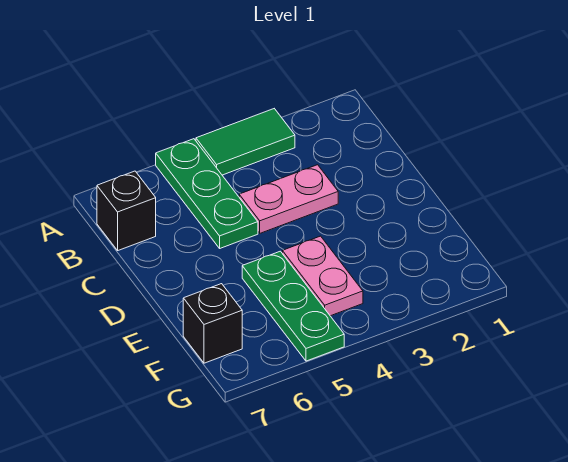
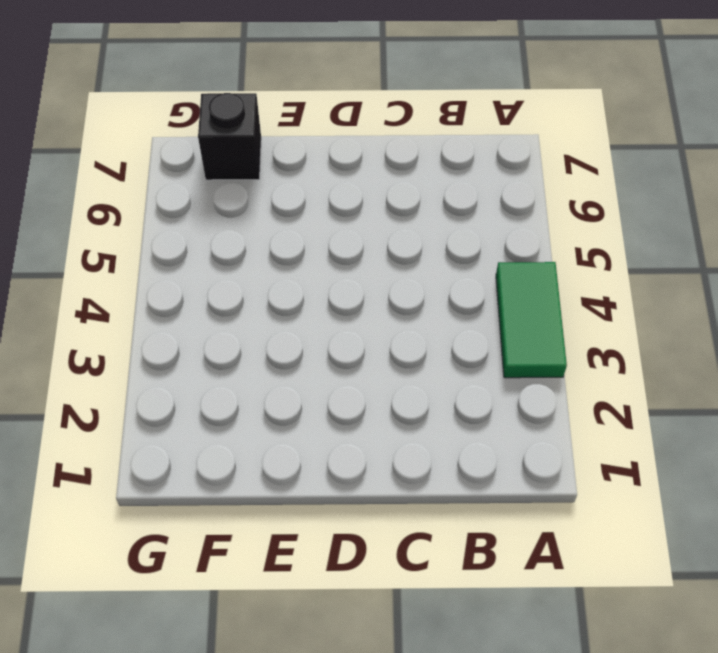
none -> green plate A5:C5 level 1
none -> black brick B7 level 1

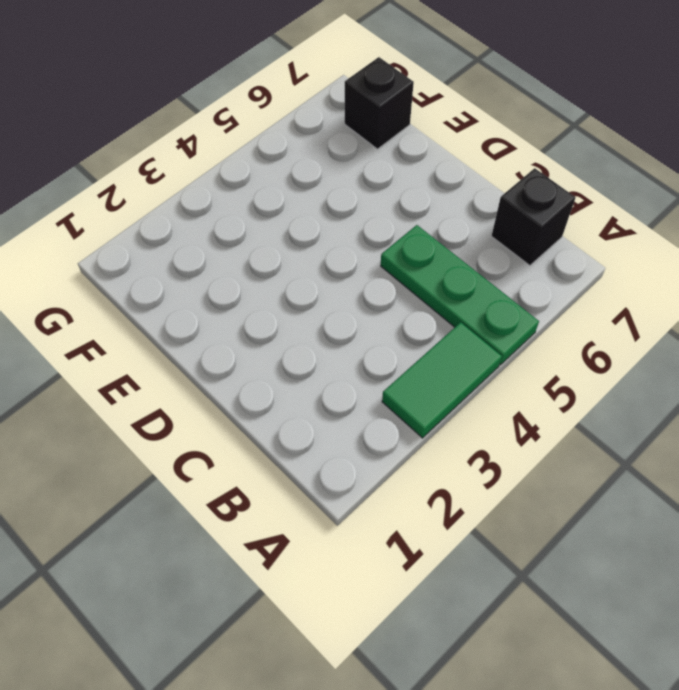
none -> pink plate C3:C4 level 1
none -> pink plate E4:F4 level 1

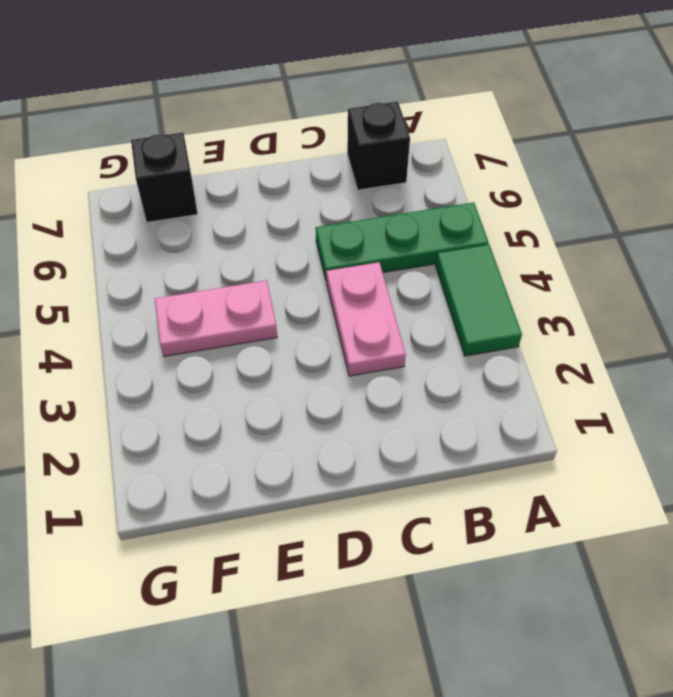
none -> green plate E5:G5 level 1

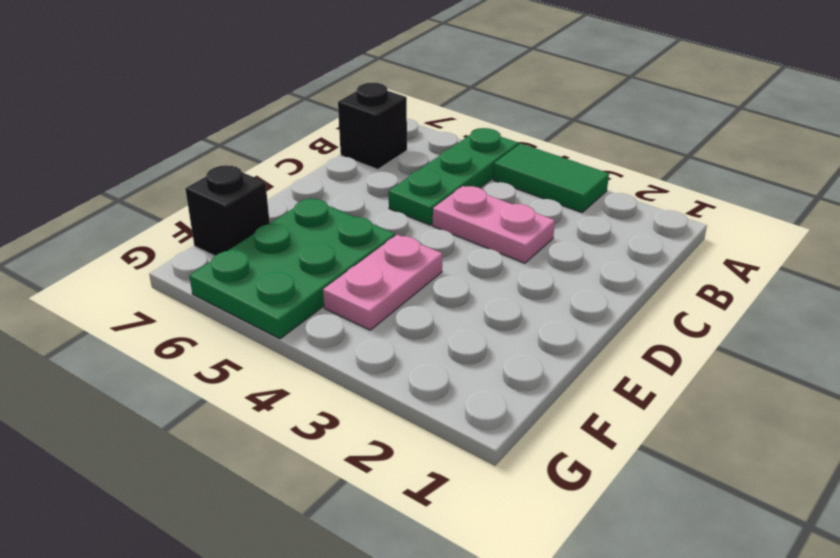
green plate E5:G6 level 1 -> green plate E5:G5 level 1

